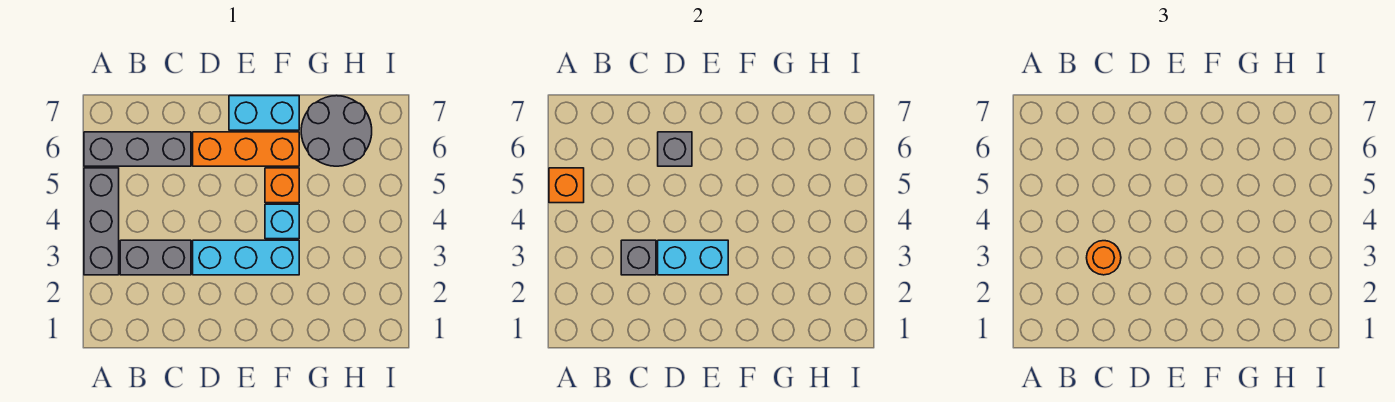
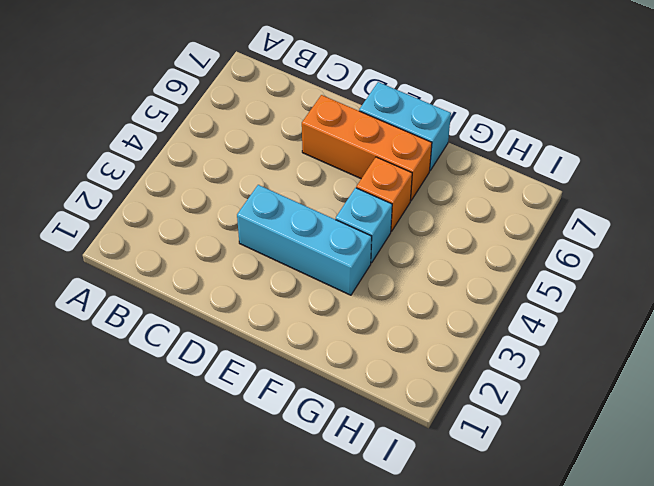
none -> grey brick A3:A5 level 1
none -> grey brick A6:C6 level 1
none -> grey brick B3:C3 level 1

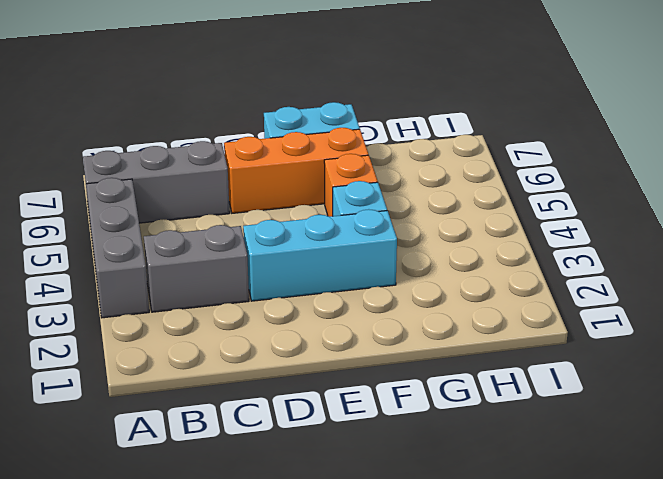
none -> grey round brick G6:H7 level 1
none -> orange brick A5 level 2
none -> grey brick C3 level 2

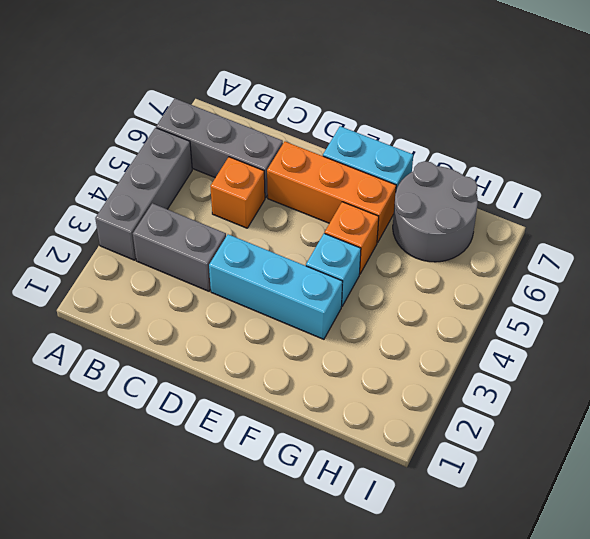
orange brick C5 level 1 -> orange brick A5 level 2
none -> grey brick C3 level 2
none -> cyan brick D3:E3 level 2
none -> grey brick D6 level 2

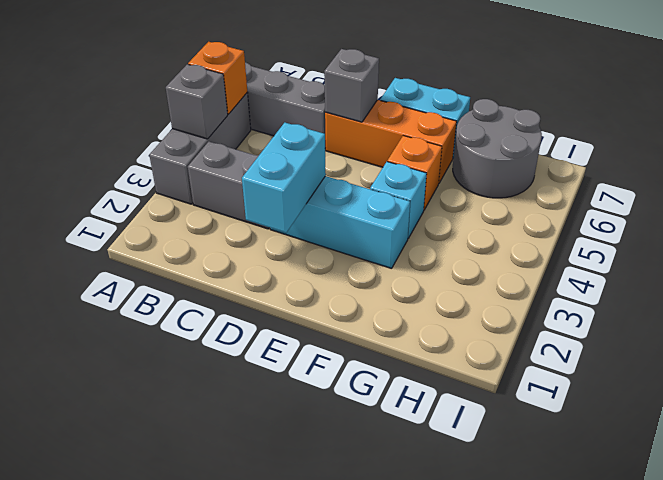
grey brick A4 level 2 -> grey brick C3 level 2
cyan brick D2:D3 level 2 -> cyan brick D3:E3 level 2
none -> orange round brick C3 level 3

